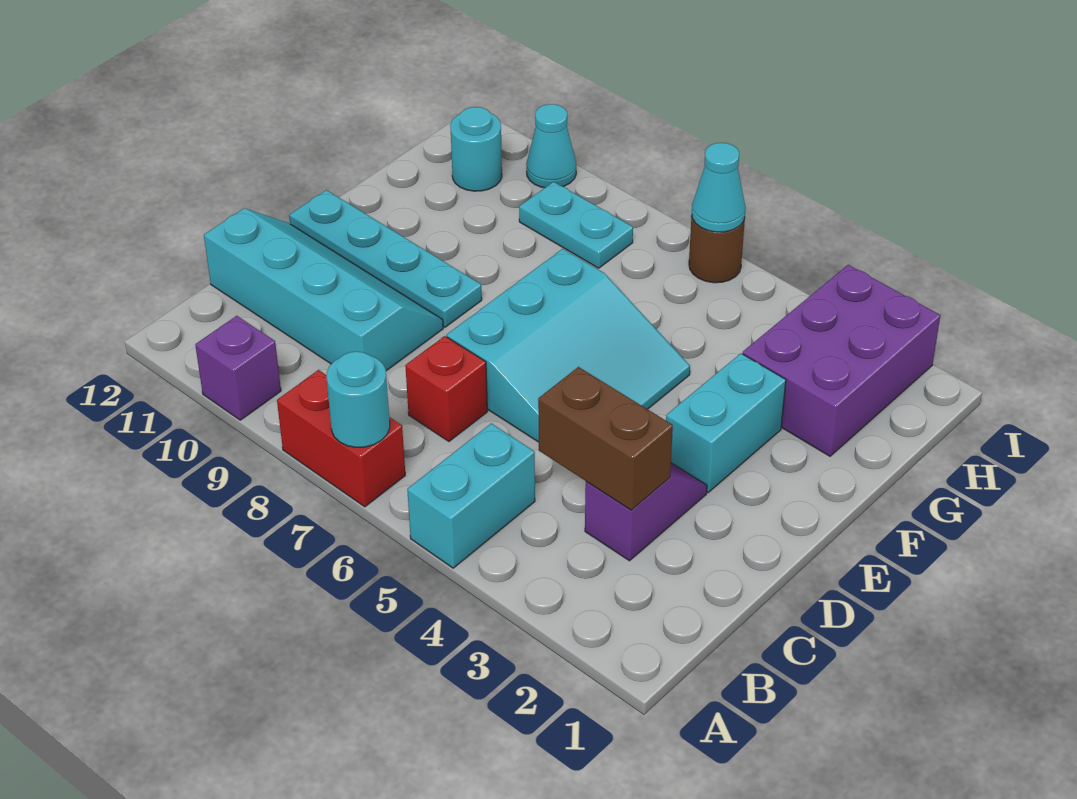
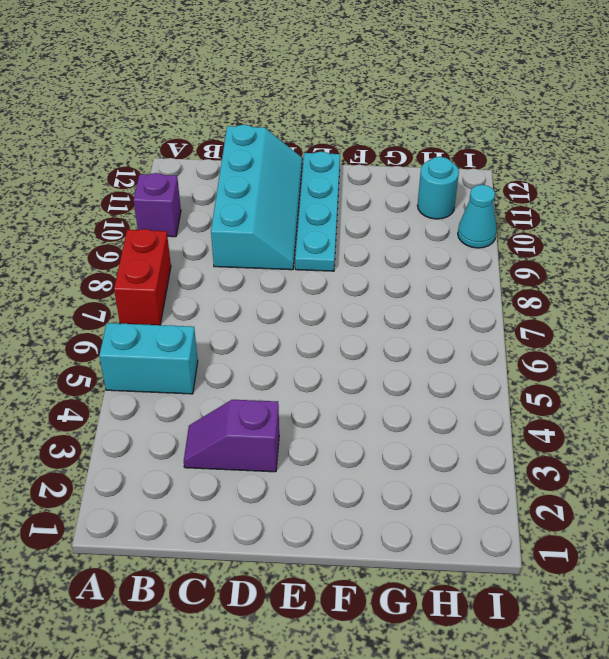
purple slope C3:D3 level 1 top D -> purple slope C3:D3 level 1 top C
none -> red brick C7 level 1
none -> cyan slope D5:F7 level 1 top 7
none -> cyan brick E3:F3 level 1

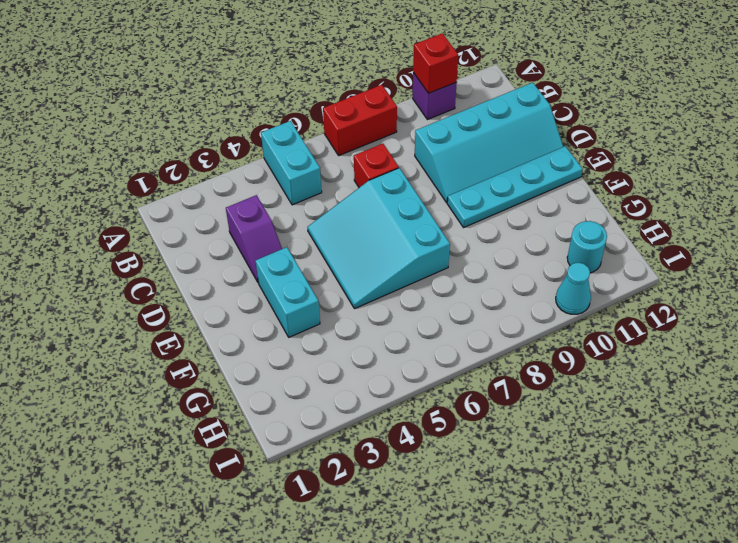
red brick A10 level 2 -> none
none -> purple brick G2:I3 level 1
none -> cyan plate H8:H9 level 1
none -> brown round brick I6 level 1

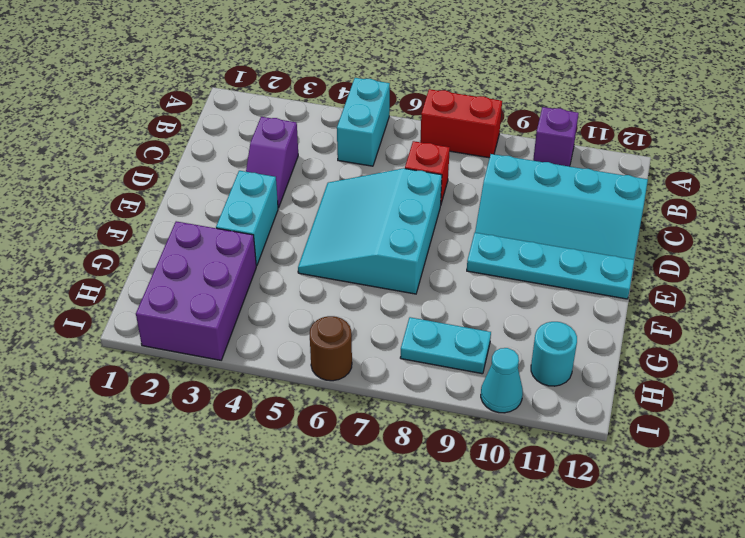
none -> cyan round brick A7 level 2
none -> brown brick C3:C4 level 2
none -> cyan cone I6 level 2

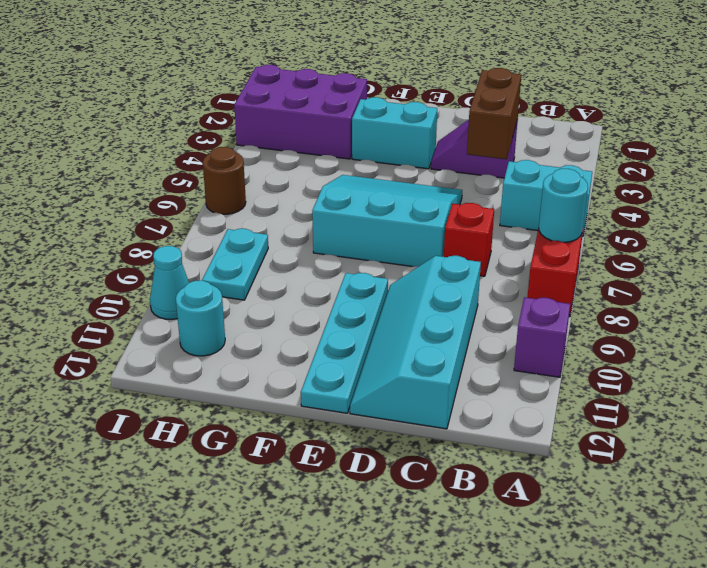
none -> cyan cone I6 level 2

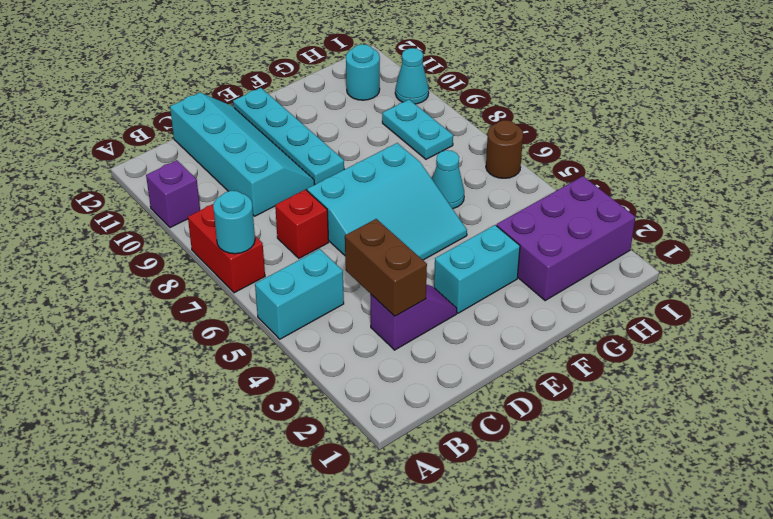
cyan cone G6 level 1 -> cyan cone I6 level 2

